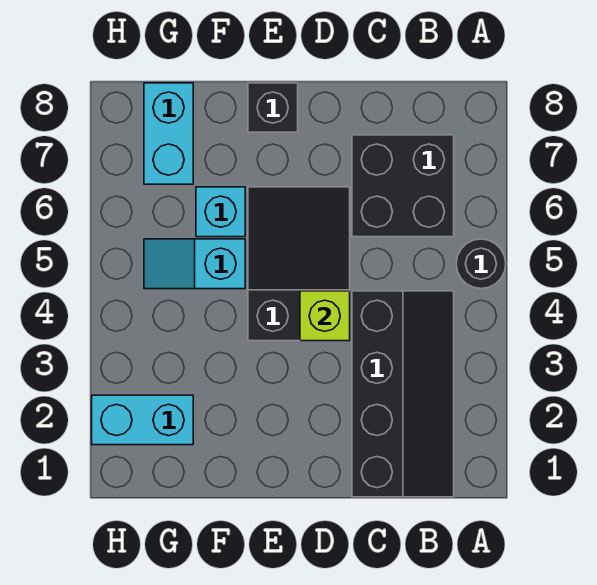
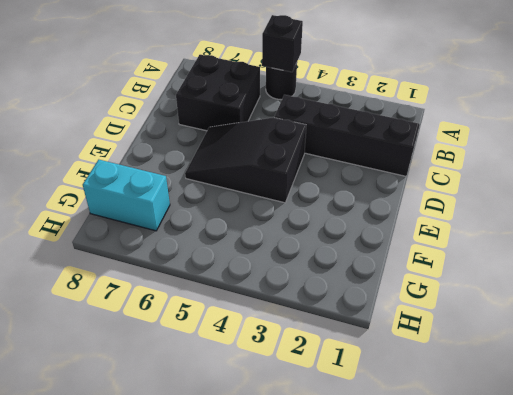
black brick A5 level 2 -> black brick E8 level 1
none -> cyan slope F5:G5 level 1 top F
none -> cyan brick F6 level 1

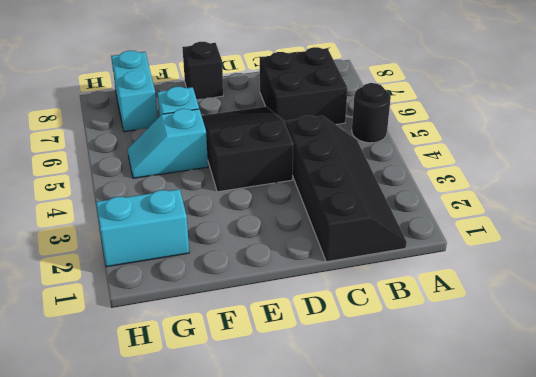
none -> lime brick D4 level 2

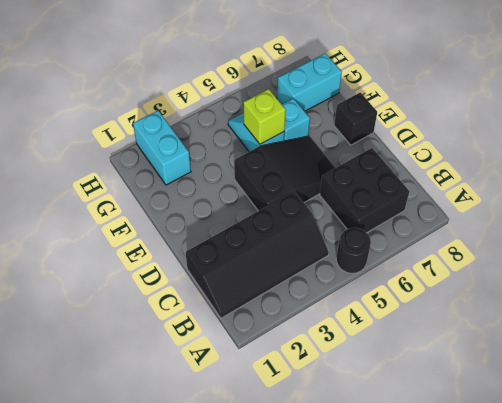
lime brick F5 level 2 -> lime brick D4 level 2

